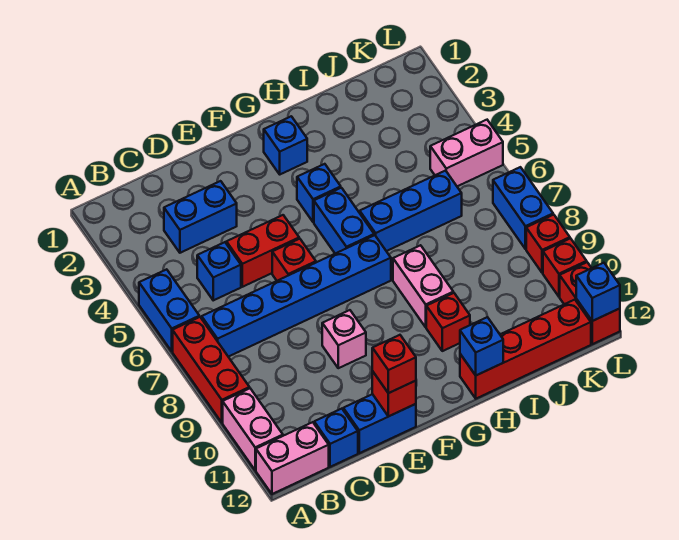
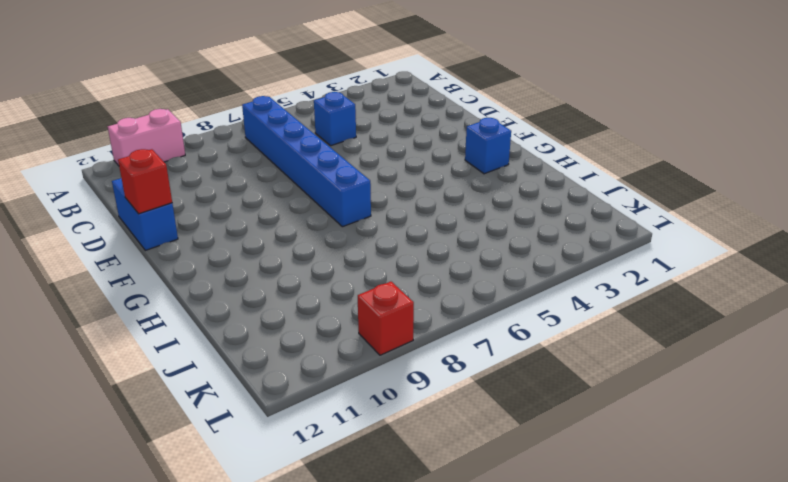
none -> blue brick A5:A6 level 1
none -> red brick A7:A9 level 1
none -> pink brick A12:B12 level 1

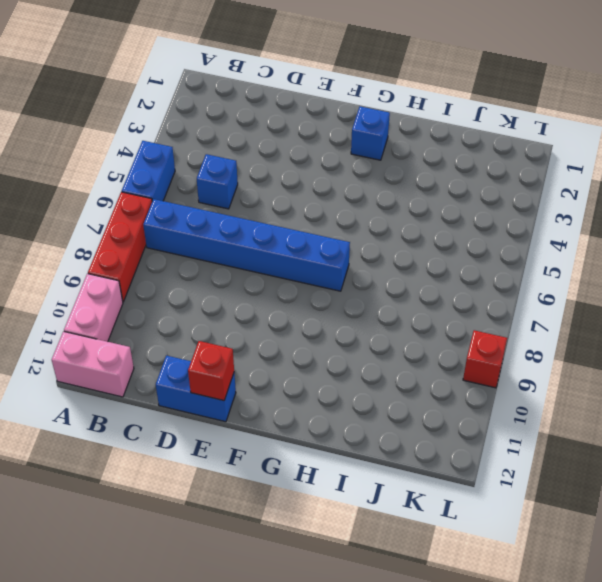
none -> blue brick C3:D3 level 1
none -> blue brick C12 level 1
none -> red brick D5:E5 level 1

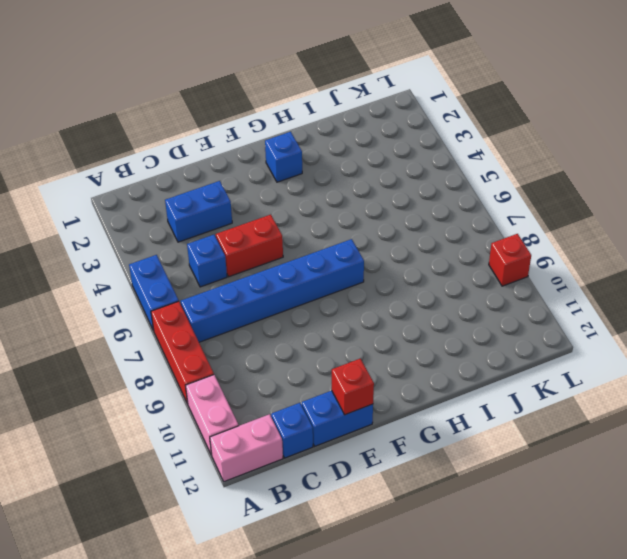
none -> red brick E6 level 1
none -> pink brick E9 level 1
none -> blue brick G4 level 1

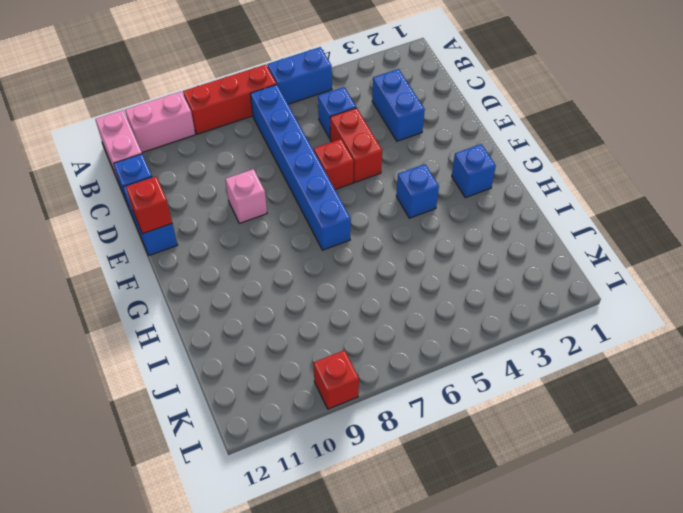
none -> blue brick G5:G6 level 1
none -> blue brick H6:J6 level 1
none -> pink brick H8:H9 level 1

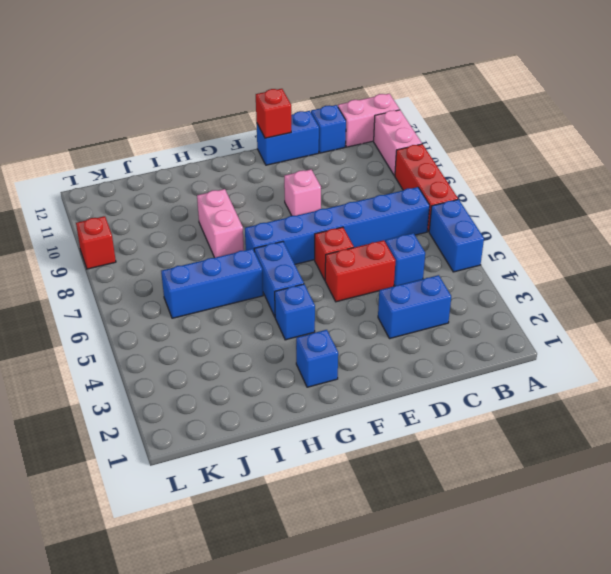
none -> red brick H10 level 1
none -> red brick H12:K12 level 1
none -> pink brick K5:L5 level 1

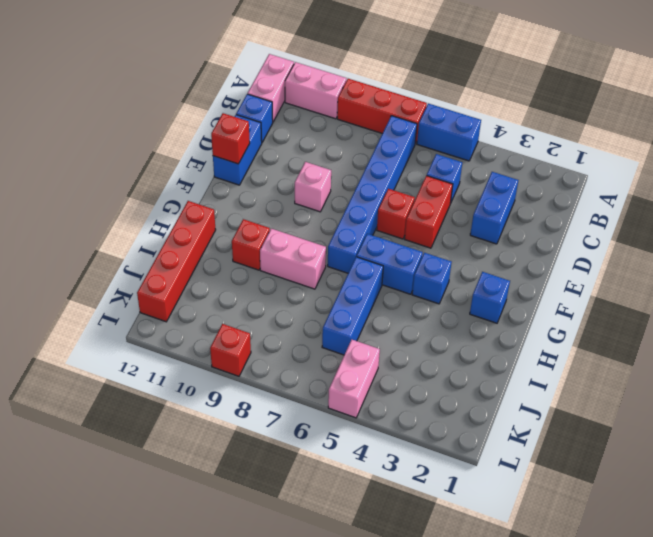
none -> blue brick L7:L8 level 1
none -> red brick L10 level 1
none -> red brick L11:L12 level 1

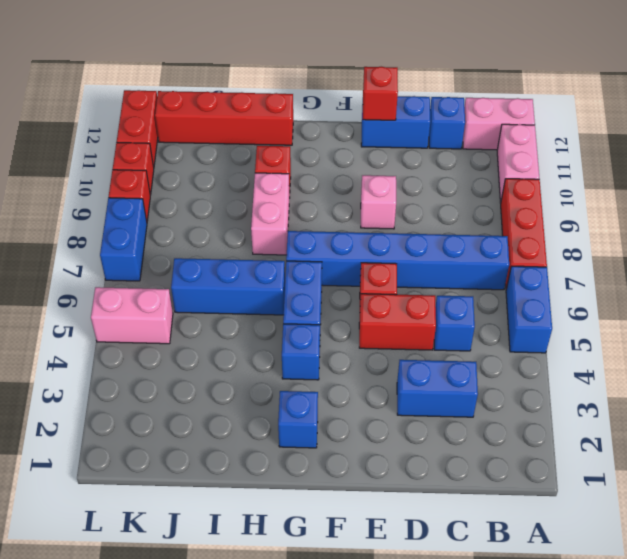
none -> blue brick H12 level 2
none -> blue brick L12 level 2
none -> red brick E12 level 3

